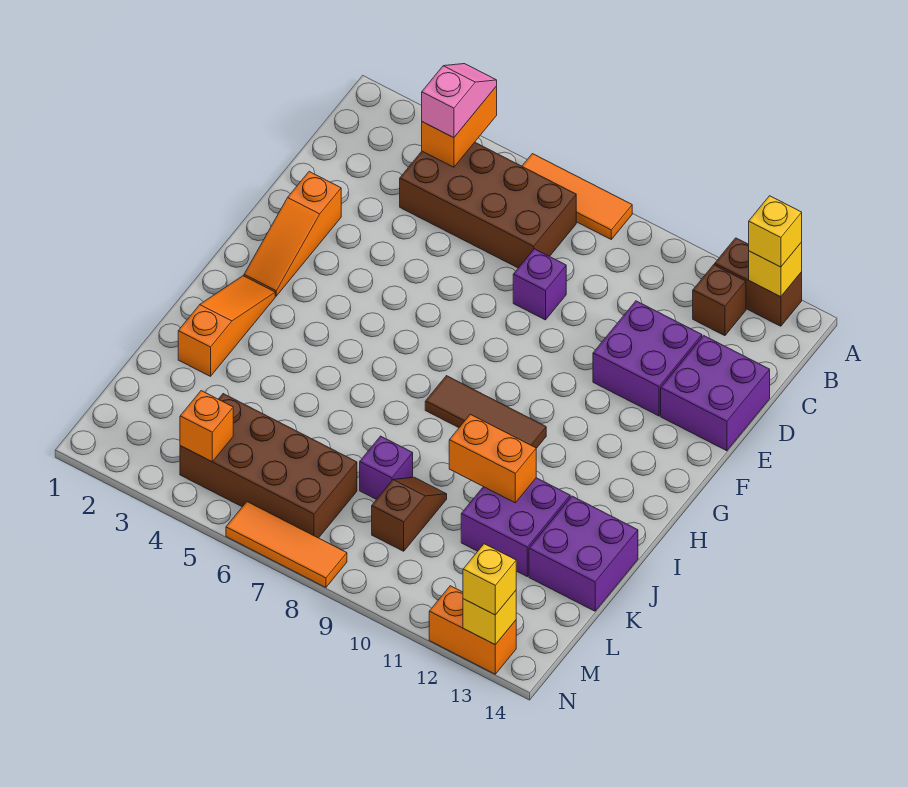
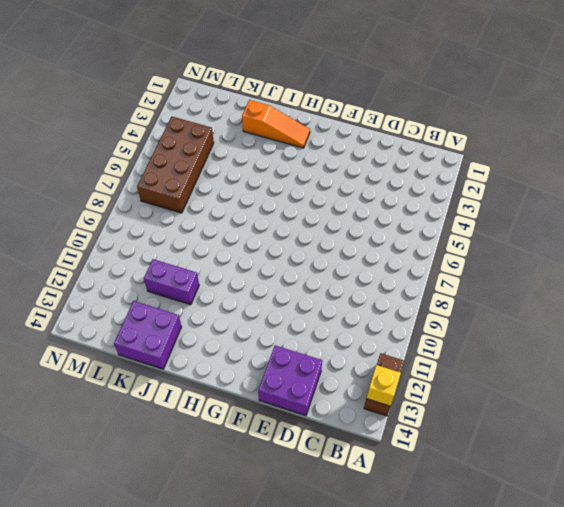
purple brick J11:K11 level 1 -> purple brick J11:K12 level 1
none -> orange tile A6:A8 level 1
none -> brown brick B4:C7 level 1
none -> brown brick B12 level 1

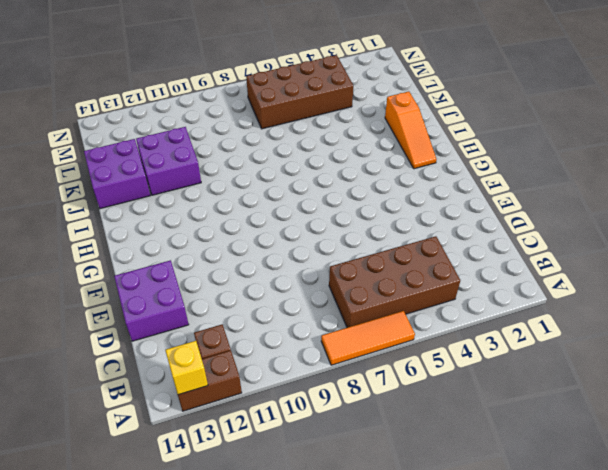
none -> purple brick D8 level 1
none -> purple brick D11:E12 level 1
none -> orange slope E2:G2 level 1 top E

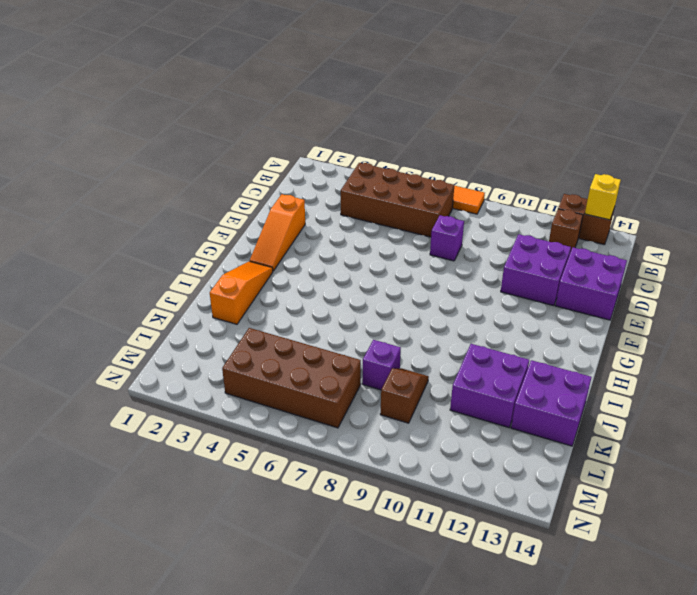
none -> brown tile H8:H10 level 1
none -> orange tile N6:N8 level 1
none -> orange brick N12:N13 level 1

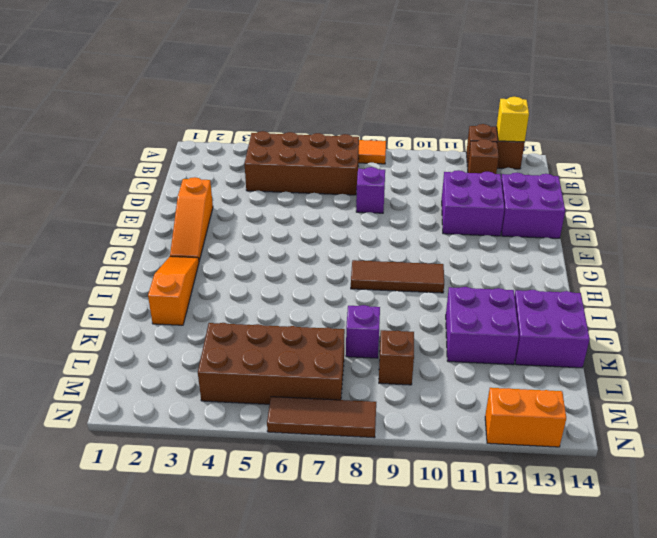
brown tile N6:N8 level 1 -> orange tile N6:N8 level 1
none -> orange brick A4:B4 level 2
none -> orange brick J10:J11 level 2
none -> orange brick M4 level 2

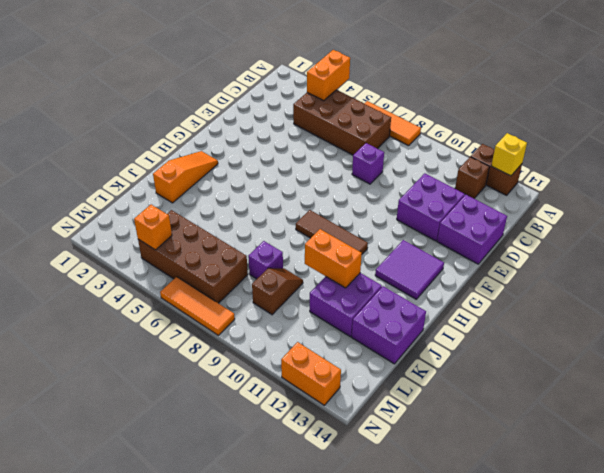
purple tile G12:H13 level 1 -> none
none -> orange slope E2:G2 level 1 top E
none -> yellow brick N13 level 2
none -> pink slope A4:B4 level 3 top B

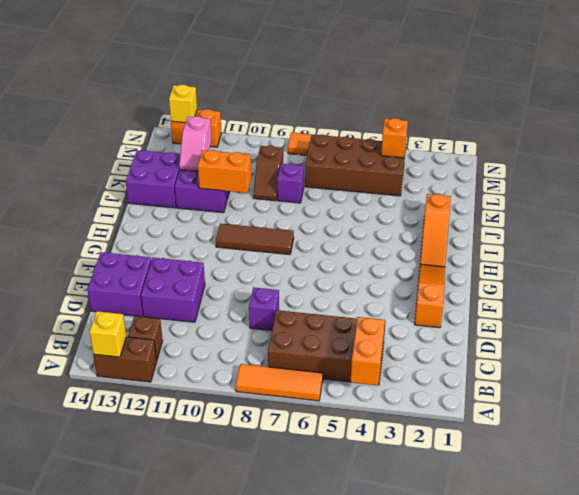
pink slope K12:L12 level 2 top L -> pink slope A4:B4 level 3 top B
none -> yellow brick A13 level 3
none -> yellow brick N13 level 3

